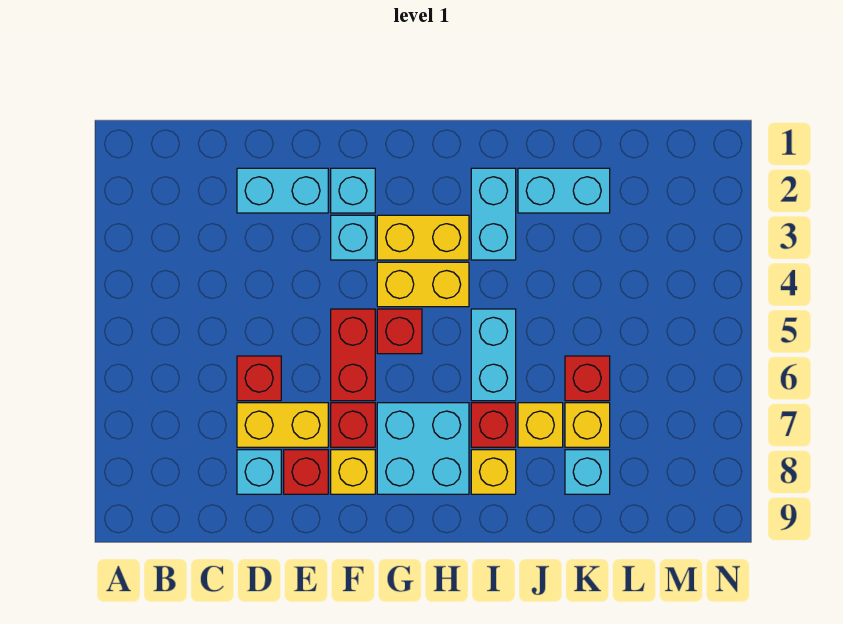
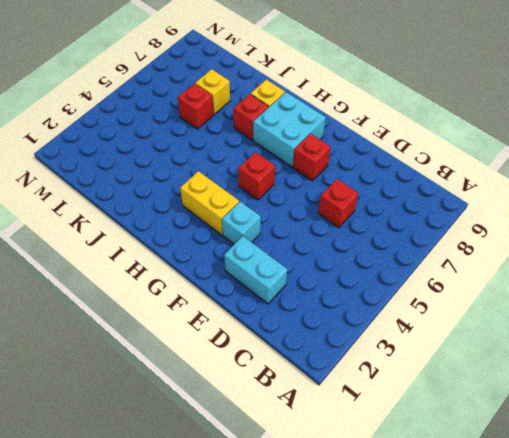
none -> yellow brick D7:E7 level 1
none -> cyan brick D8 level 1
none -> red brick E8 level 1

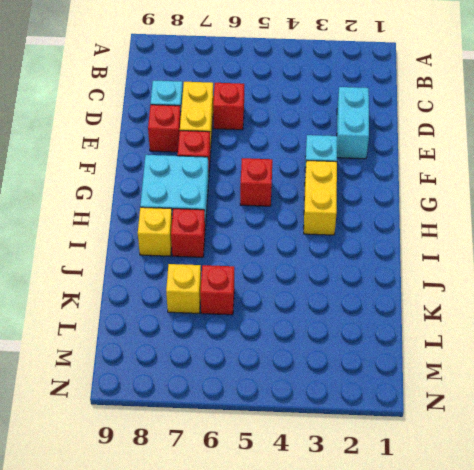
none -> cyan brick F2 level 1
none -> red brick F5:F6 level 1
none -> yellow brick F8 level 1

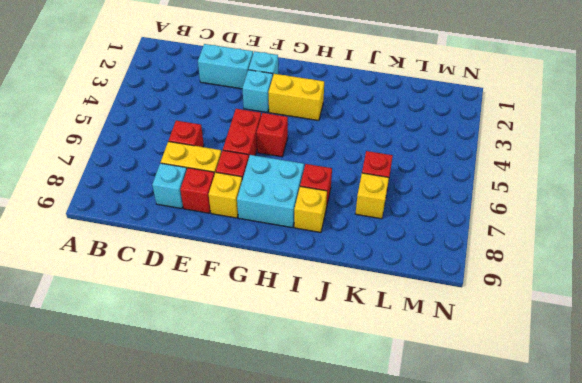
none -> yellow brick G4:H4 level 1
none -> cyan brick I2:I3 level 1
none -> cyan brick I5:I6 level 1

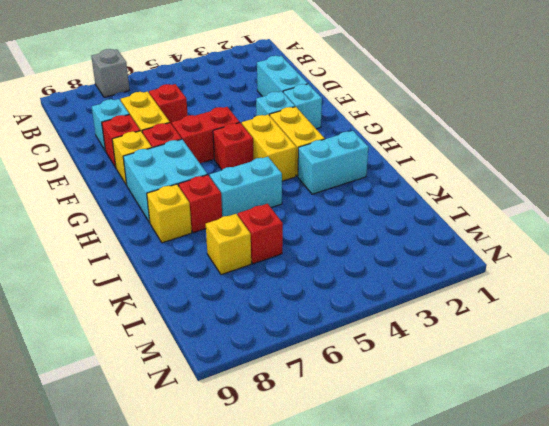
grey brick A7 level 1 -> none
none -> cyan brick J2:K2 level 1
none -> yellow brick J7 level 1
none -> cyan brick K8 level 1

